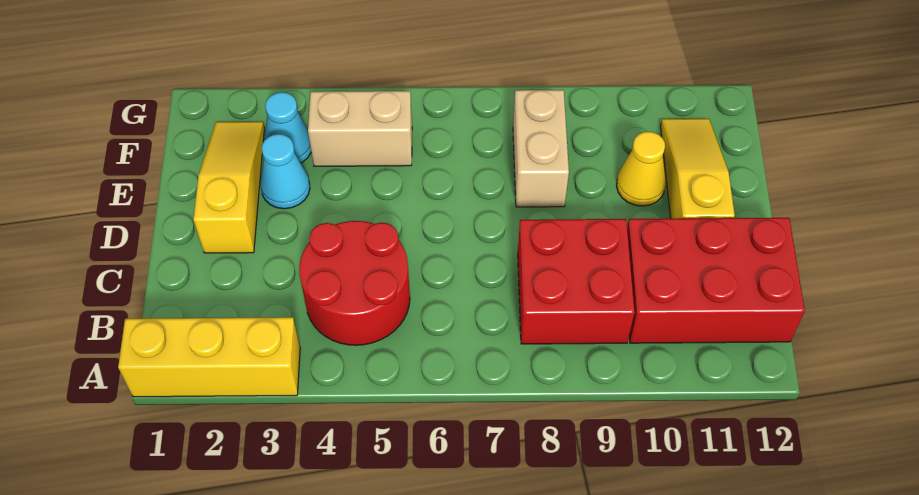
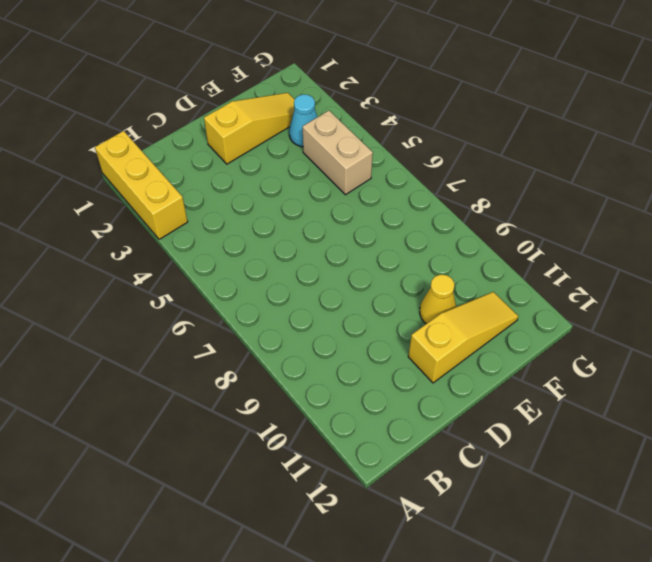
none -> red round brick B4:C5 level 1
none -> red brick B8:C9 level 1

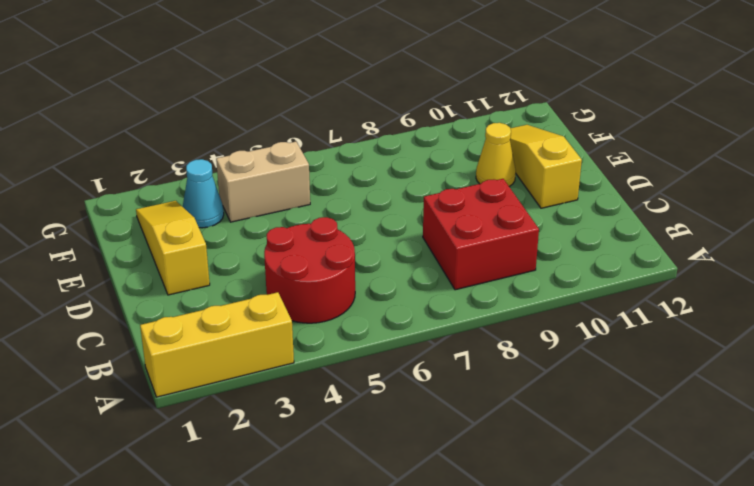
none -> red brick B10:C12 level 1
none -> cyan cone E3 level 1

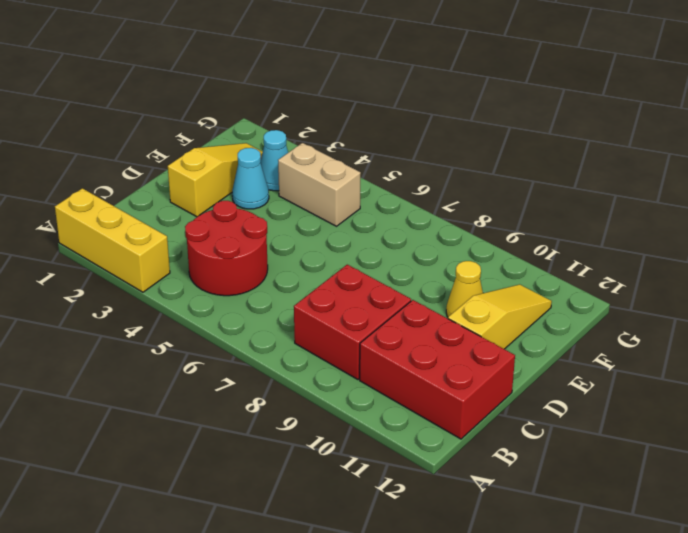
none -> tan brick E8:F8 level 1

